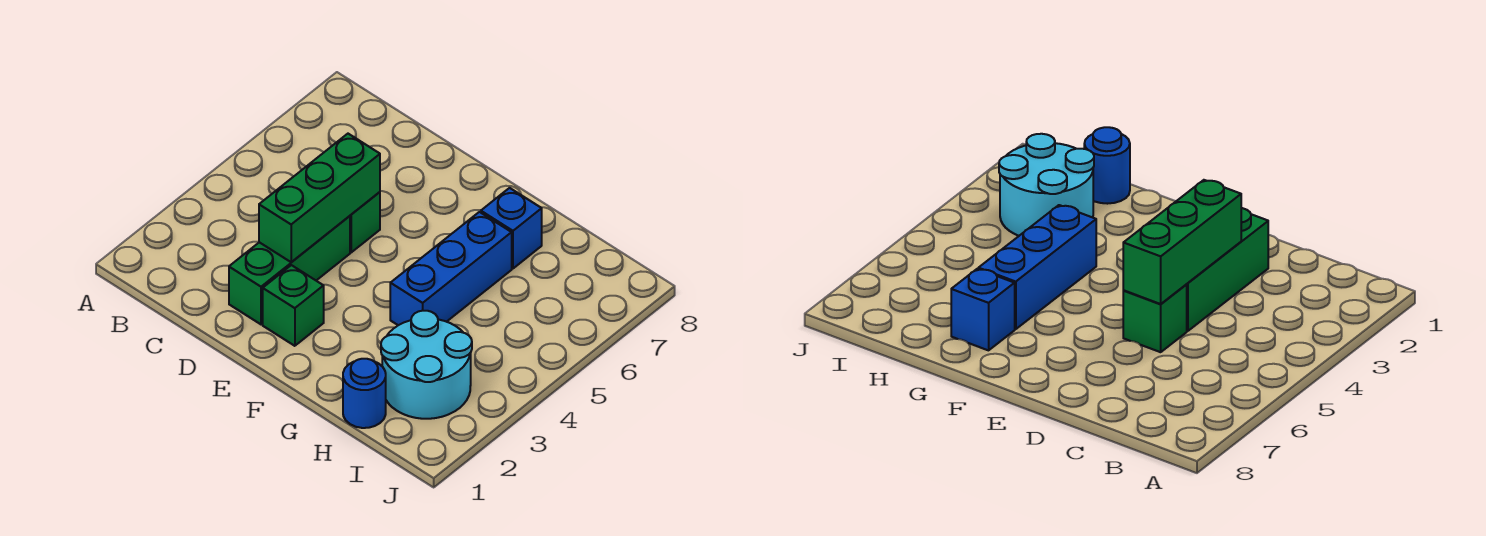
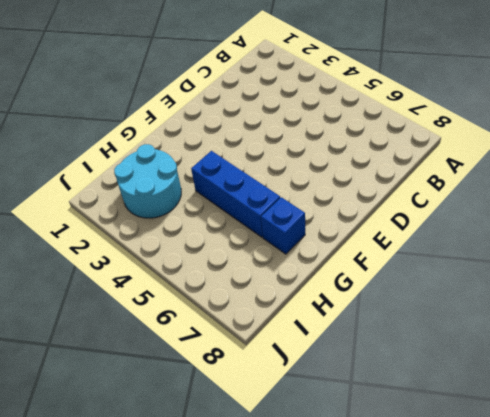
none -> green brick D2:D4 level 1
none -> green brick D5 level 1

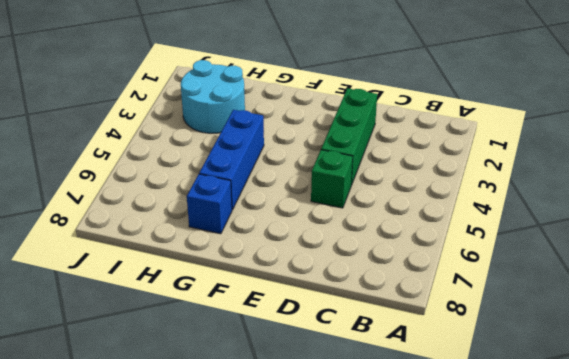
none -> green brick E2 level 1
none -> blue round brick H1 level 1

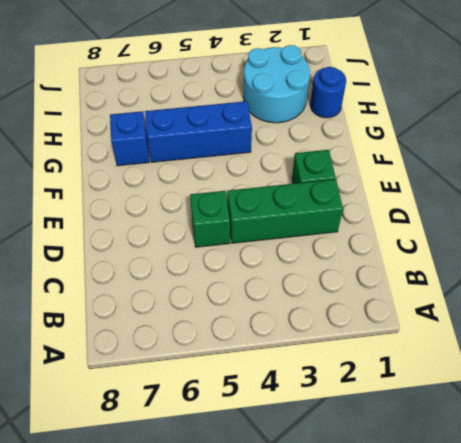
none -> green brick D3:D5 level 2

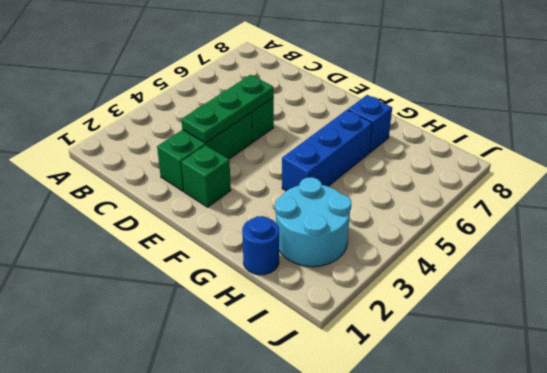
green plate D3:D5 level 2 -> green brick D3:D5 level 2

